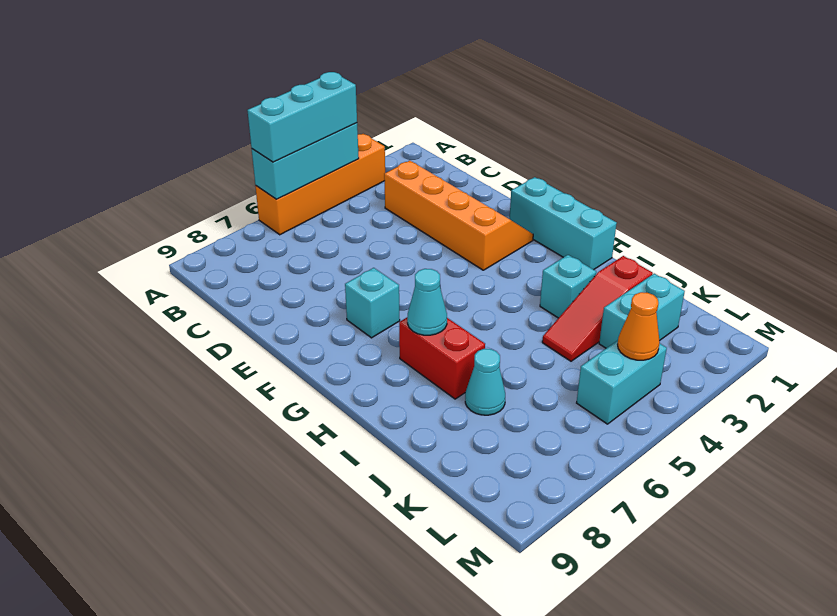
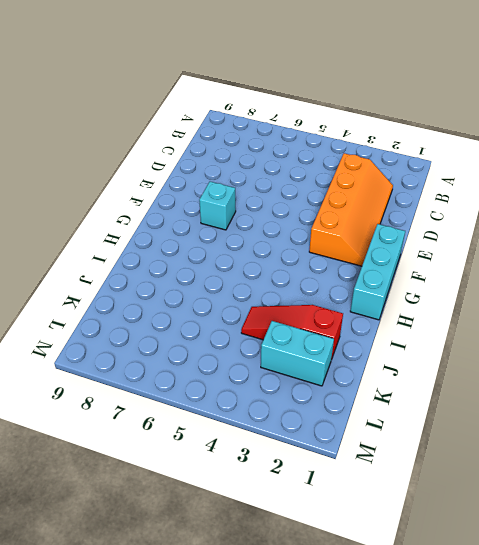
none -> orange brick A3:A6 level 1
none -> red brick H7:I7 level 1
none -> cyan brick I3 level 1

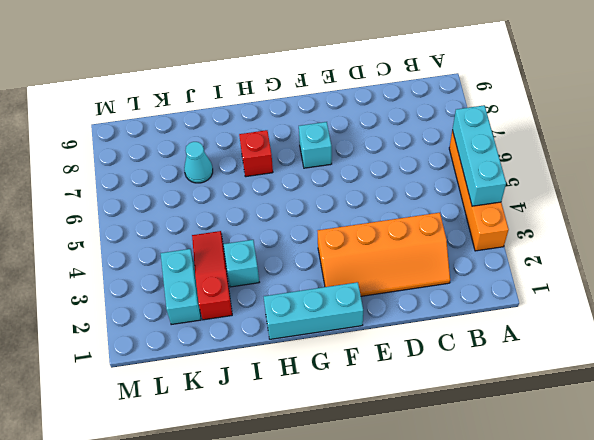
red brick H7 level 1 -> red brick H7:I7 level 1
none -> cyan brick L4:L5 level 1
none -> cyan cone H7 level 2
none -> orange cone L4 level 2

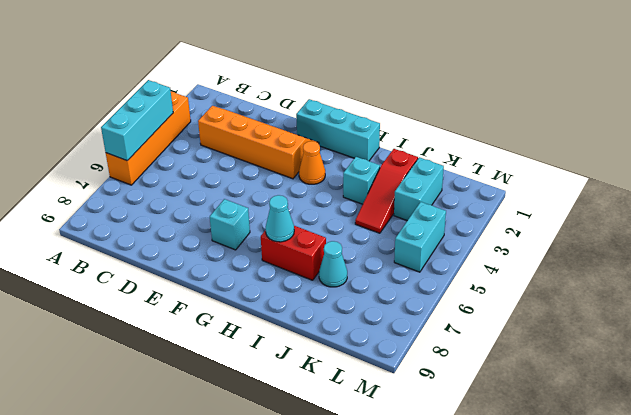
orange cone G3 level 1 -> orange cone L4 level 2
none -> cyan brick A4:A6 level 3

